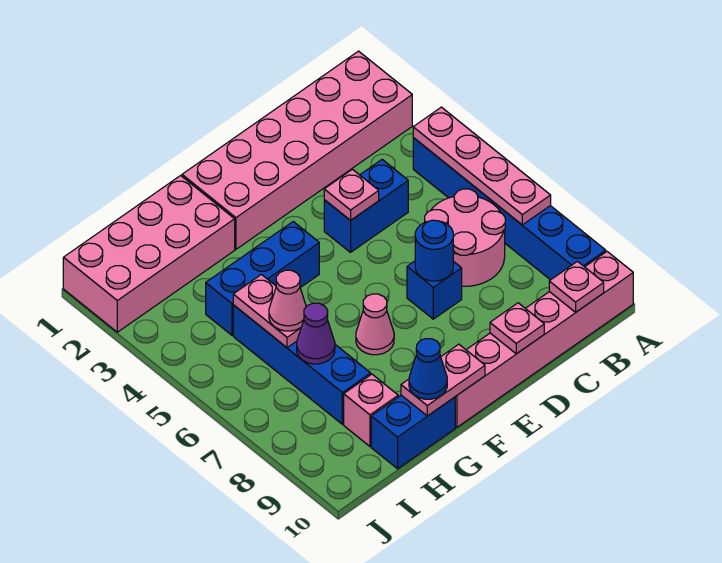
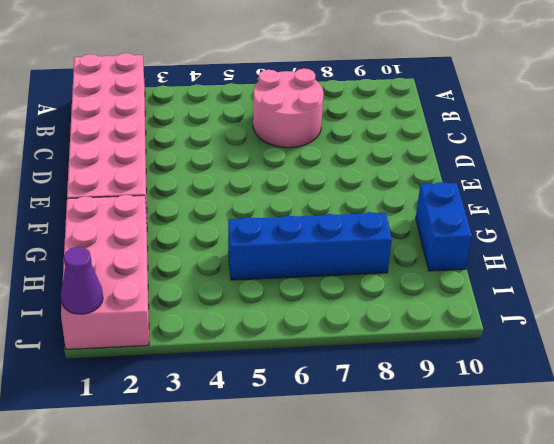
purple cone J1 level 2 -> purple cone H7 level 2
none -> blue brick A4:A9 level 1
none -> pink brick A10:F10 level 1
none -> blue brick C4:D4 level 1

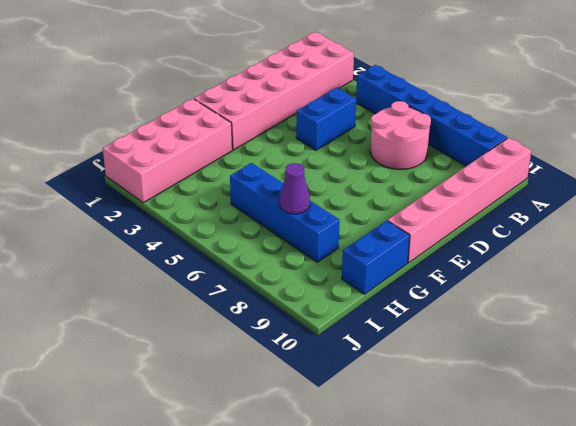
none -> blue brick D7 level 1
none -> blue brick F4:H4 level 1
none -> pink cone F7 level 1

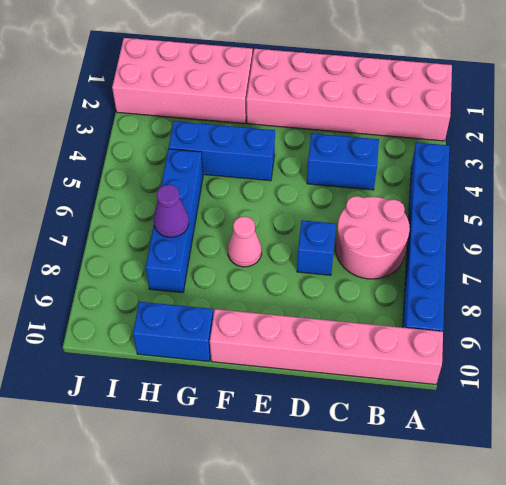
none -> pink brick H9 level 1
none -> pink plate A4:A7 level 2
none -> pink plate B10 level 2

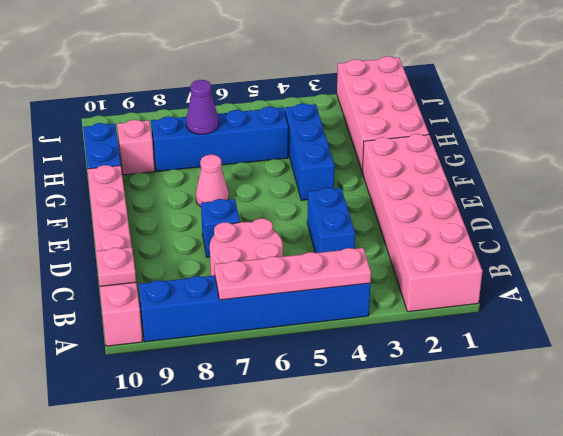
none -> pink plate D4 level 2
none -> blue round brick D7 level 2
none -> pink plate D10 level 2

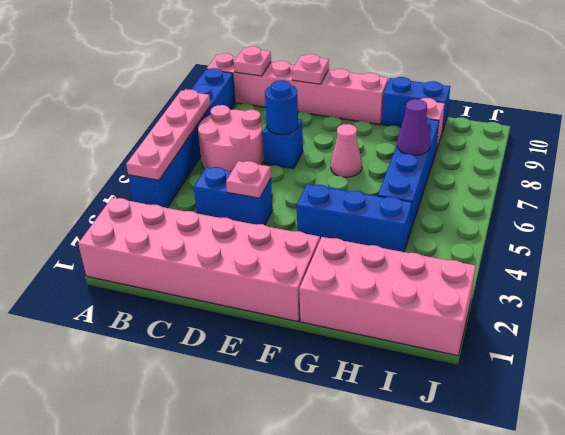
none -> pink plate F10:G10 level 2
none -> pink plate H5:H6 level 2
none -> blue cone G10 level 3

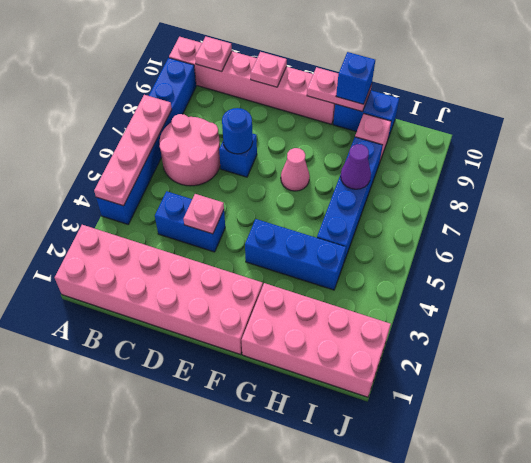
blue brick G10 level 3 -> blue cone G10 level 3
none -> pink plate H5:H6 level 2
none -> pink cone H6 level 3

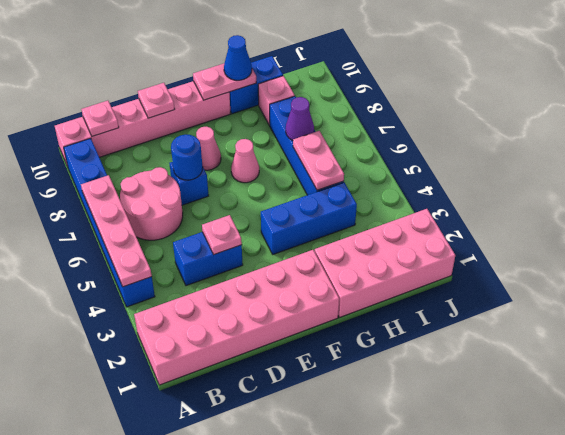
pink cone E8 level 1 -> pink cone H6 level 3

